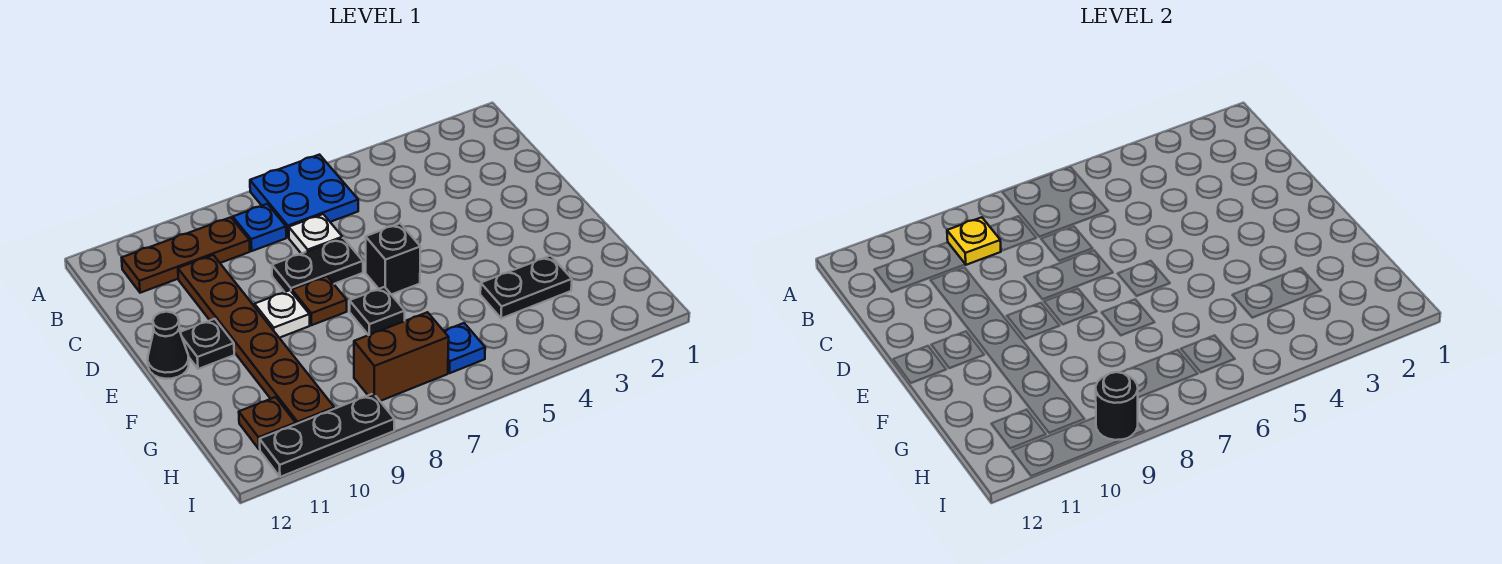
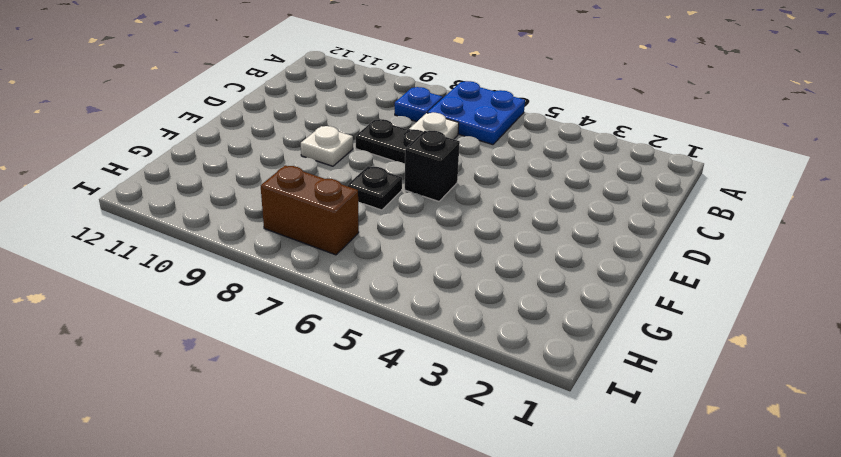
none -> brown plate B9:B11 level 1
none -> brown plate C10:H10 level 1
none -> brown plate E8 level 1

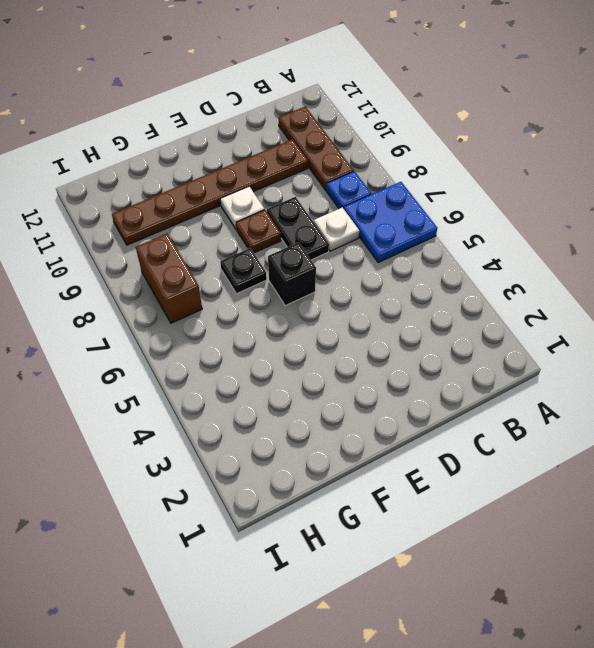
none -> black plate E11 level 1
none -> black cone E12 level 1
none -> black plate G3:G4 level 1

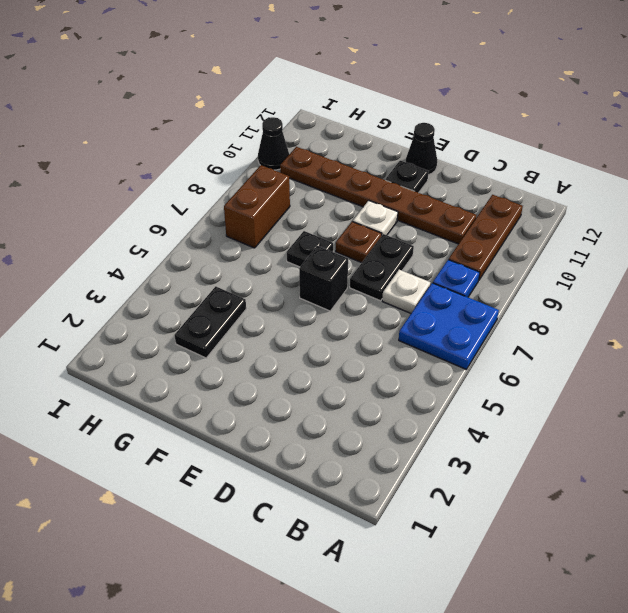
black cone I10 level 1 -> black plate I9:I11 level 1
none -> blue plate H6 level 1
none -> brown plate H11 level 1
none -> yellow plate B9 level 2

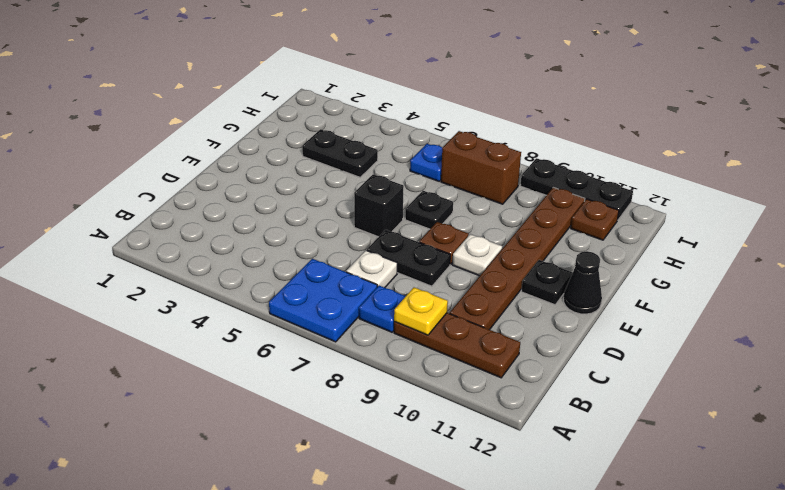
none -> black round brick I9 level 2

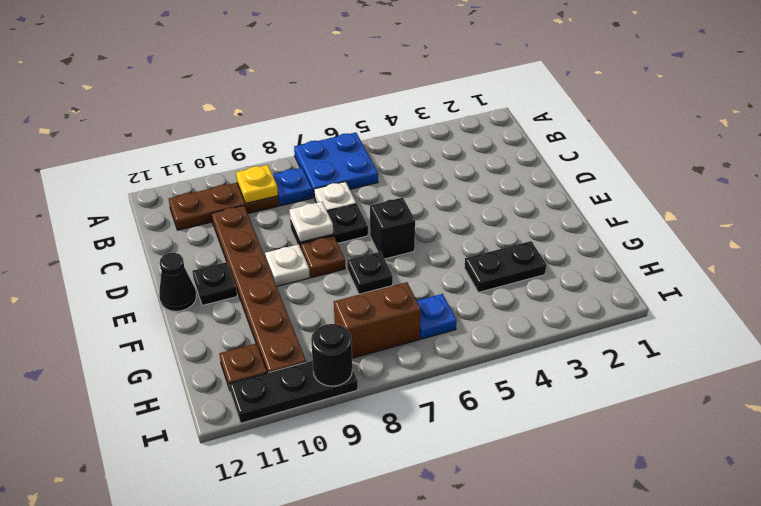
white plate D8 level 2 -> none

